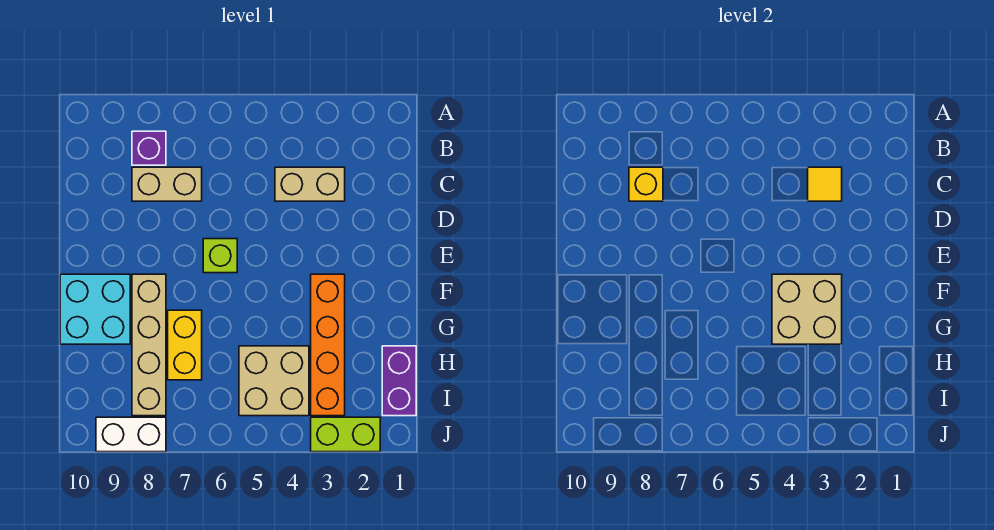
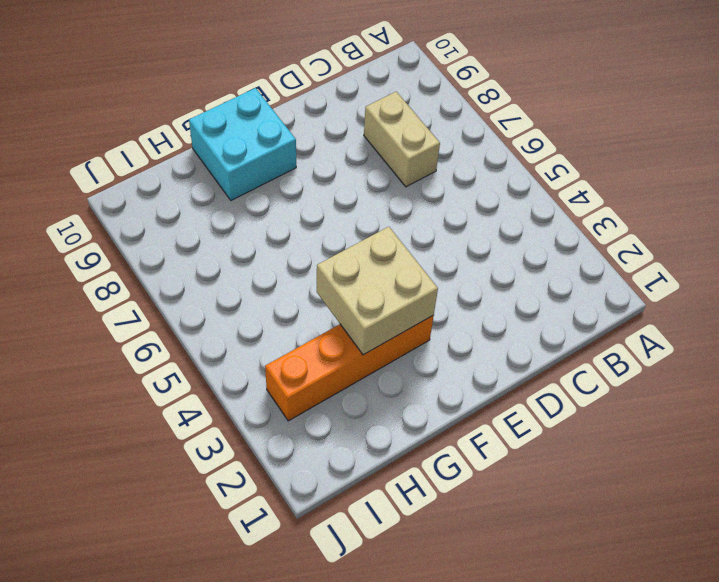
none -> purple brick B8 level 1
none -> tan brick C3:C4 level 1
none -> lime brick E6 level 1

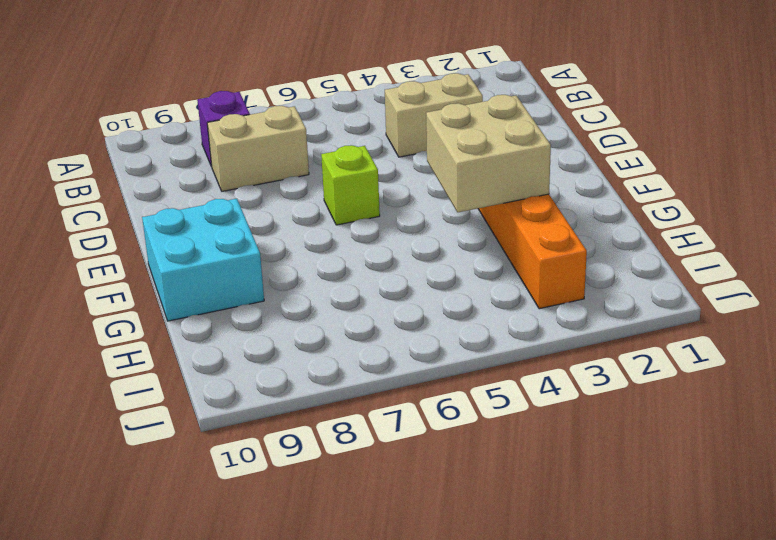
none -> tan brick F8:I8 level 1
none -> yellow brick G7:H7 level 1
none -> purple brick H1:I1 level 1

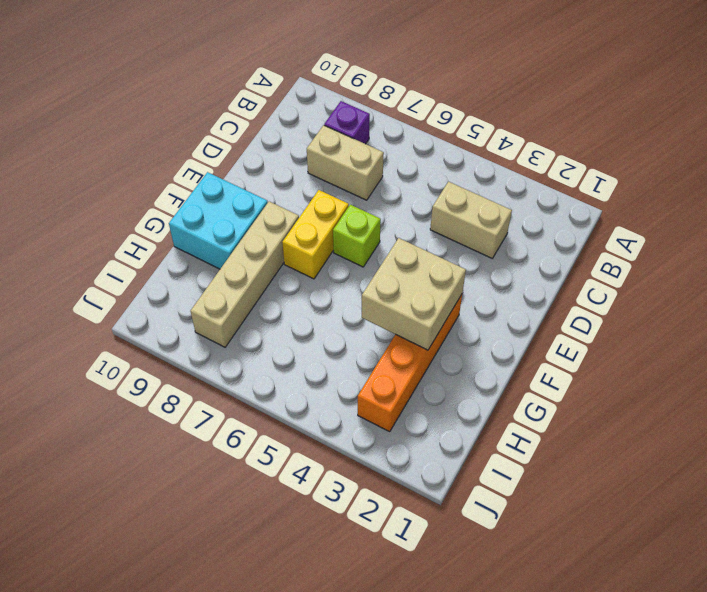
yellow brick E7:F7 level 1 -> yellow brick G7:H7 level 1
none -> purple brick H1:I1 level 1
none -> tan brick H4:I5 level 1
none -> lime brick J2:J3 level 1

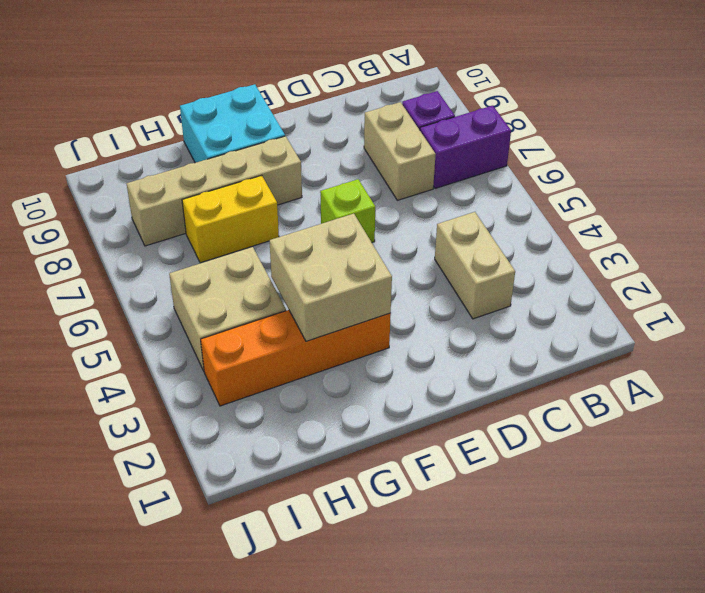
purple brick A7:B7 level 1 -> purple brick H1:I1 level 1
none -> lime brick J2:J3 level 1
none -> white brick J8:J9 level 1
none -> yellow tile C3 level 2

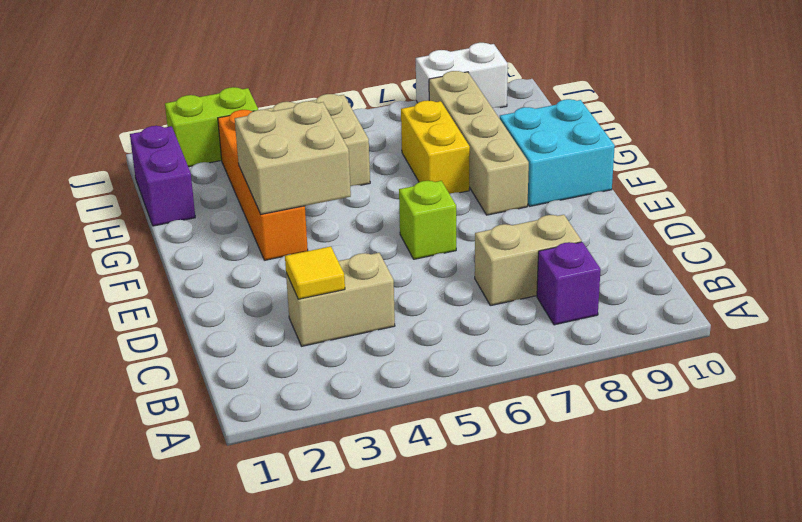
none -> yellow brick C8 level 2

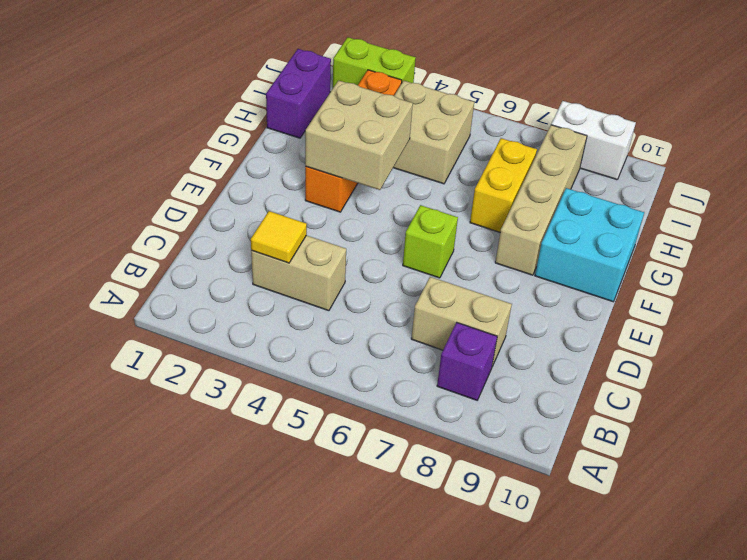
none -> yellow brick C8 level 2

